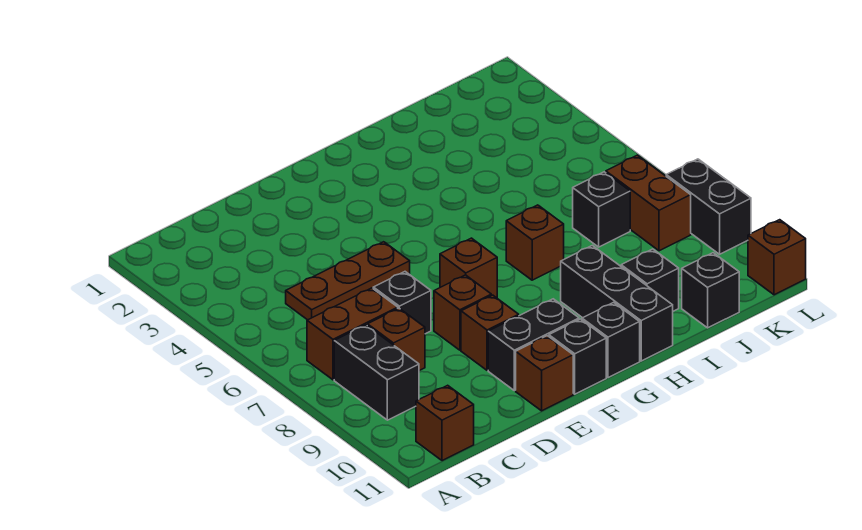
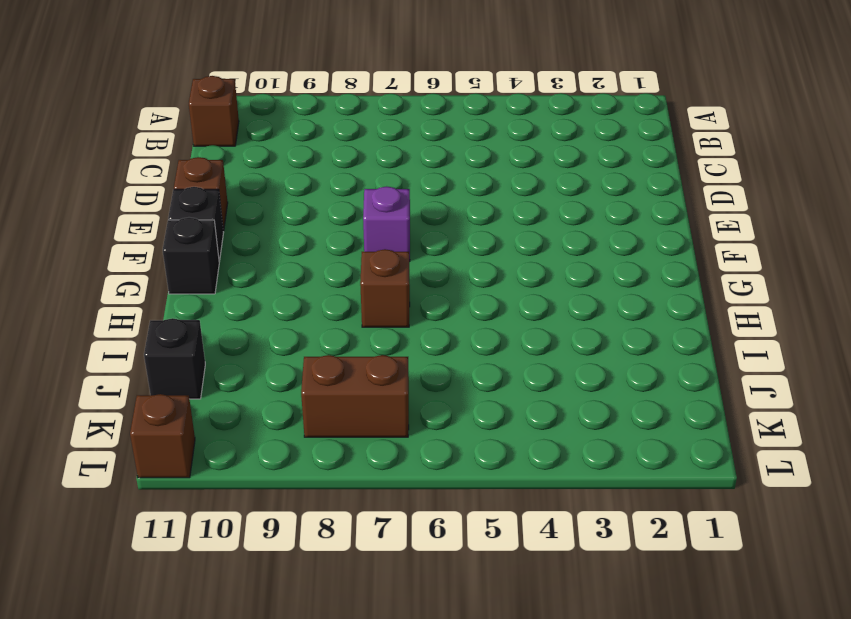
purple brick F7 level 1 -> brown brick F7 level 1
none -> brown brick B7:C7 level 1
none -> black brick B8:B9 level 1
none -> brown plate C5:E5 level 1

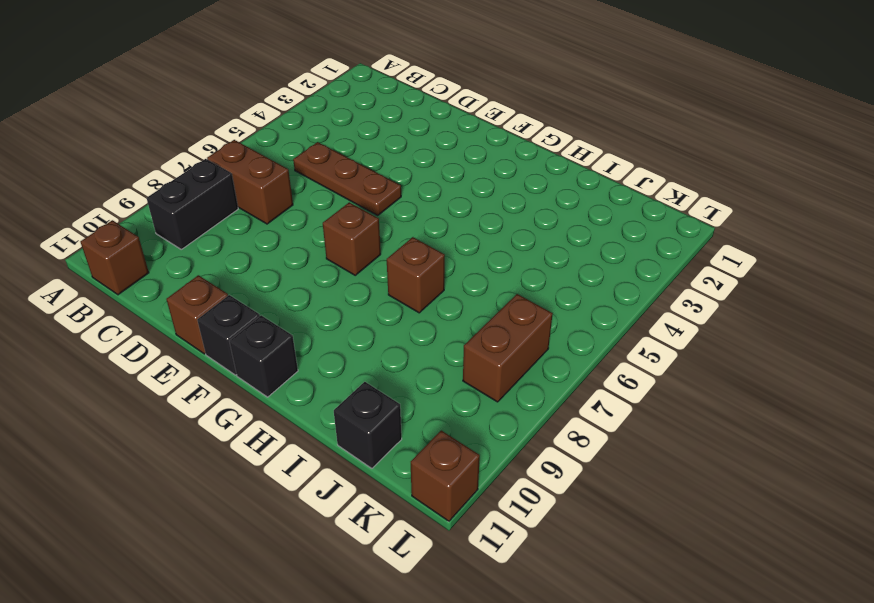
none -> brown brick C8 level 1
none -> black brick D7 level 1
none -> brown brick E8 level 1

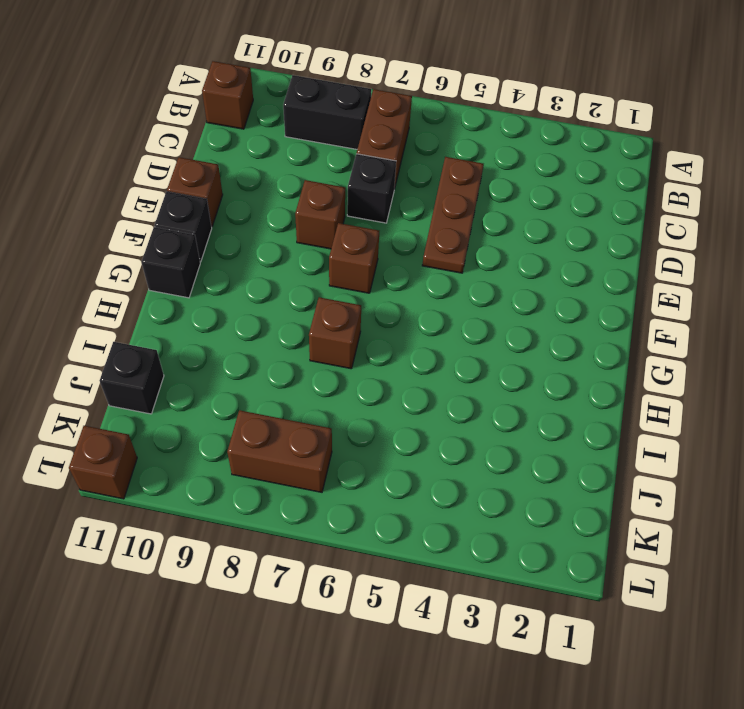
none -> brown brick C8 level 1
none -> brown brick E9 level 1
none -> black brick E10:F10 level 1

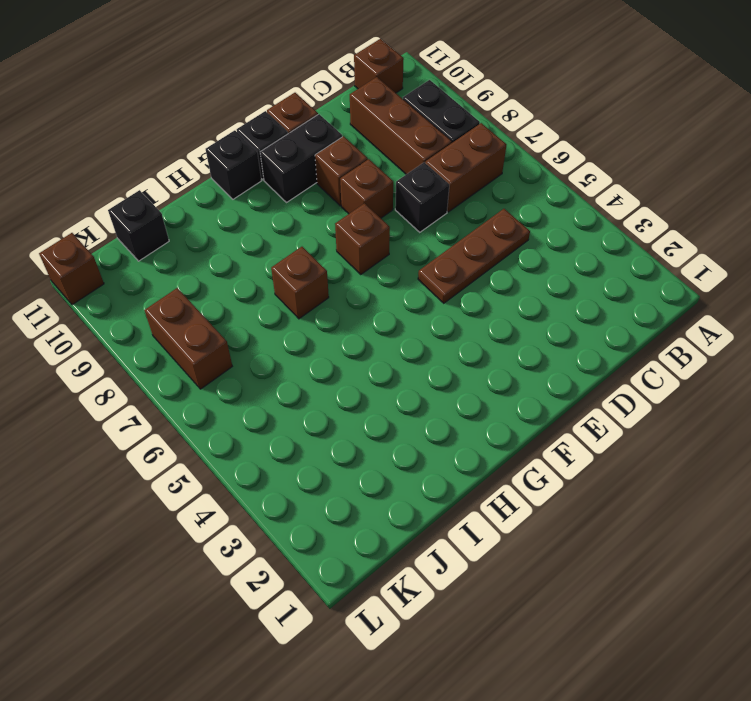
brown brick C8:C10 level 1 -> brown brick C8 level 1
none -> black brick H9:H11 level 1
none -> black brick I10 level 1
none -> black brick J7 level 1

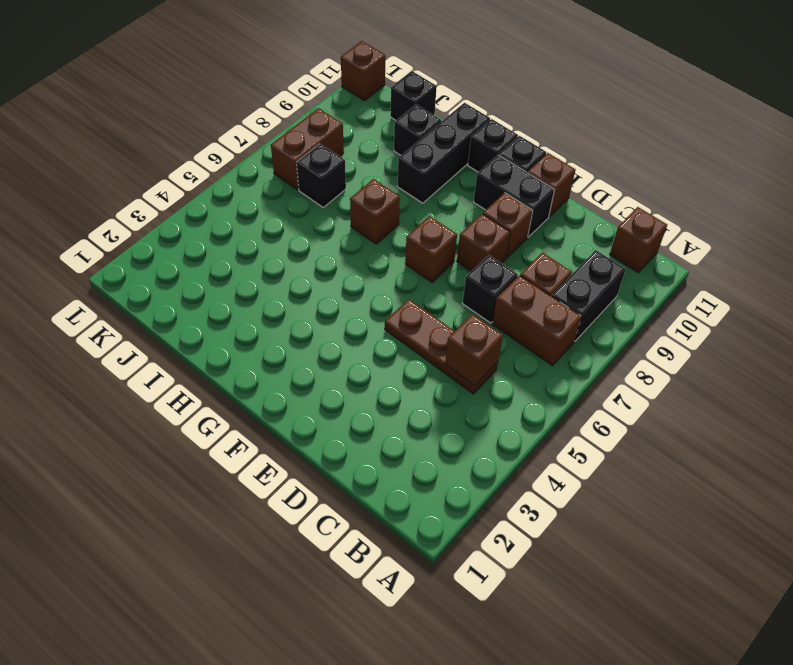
brown brick C5 level 2 -> none
none -> black brick L8:L9 level 1

